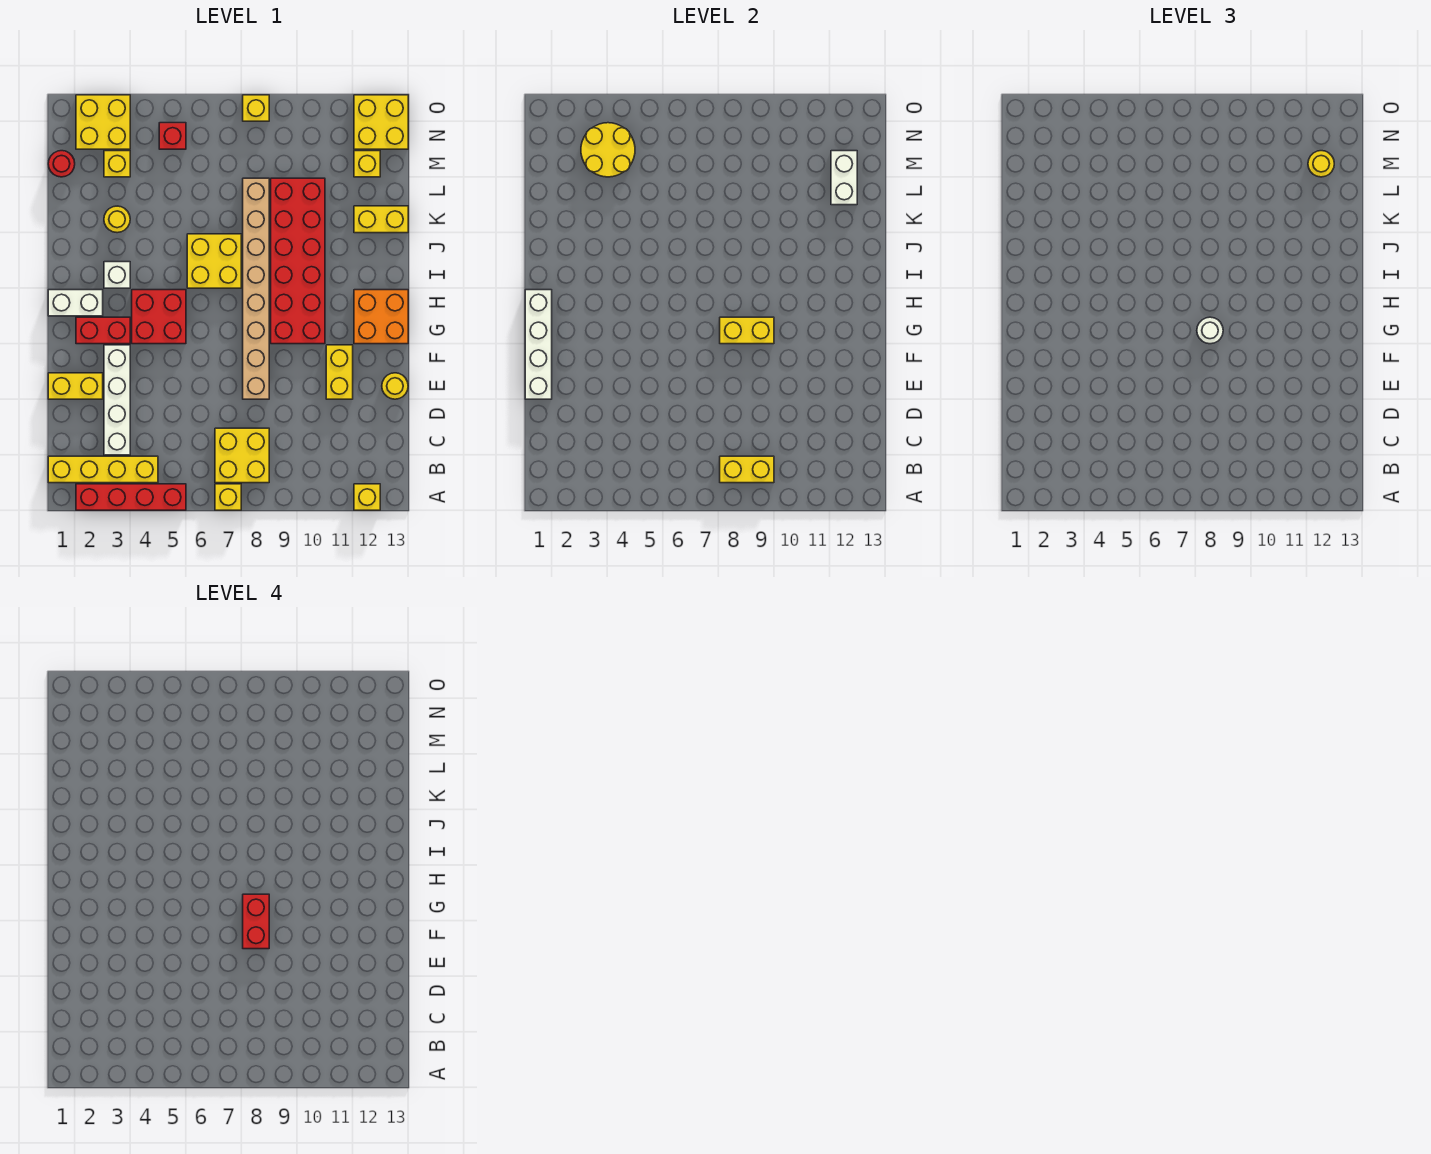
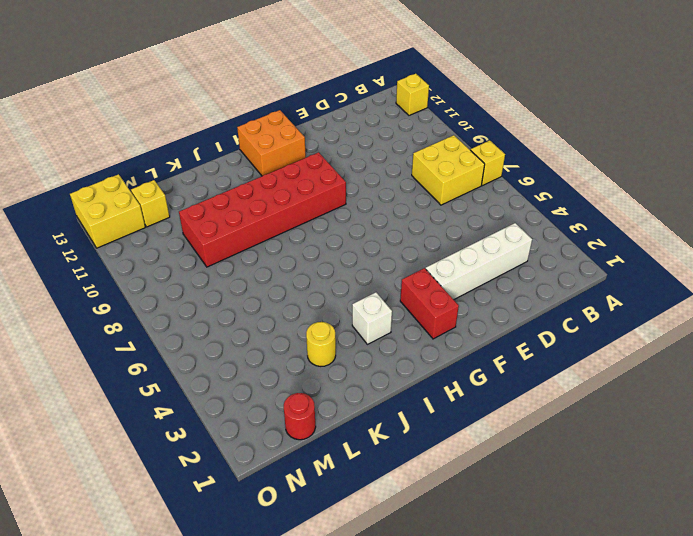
none -> red brick A2:A5 level 1
none -> yellow brick B1:B4 level 1
none -> yellow brick E1:E2 level 1
none -> tan brick E8:L8 level 1

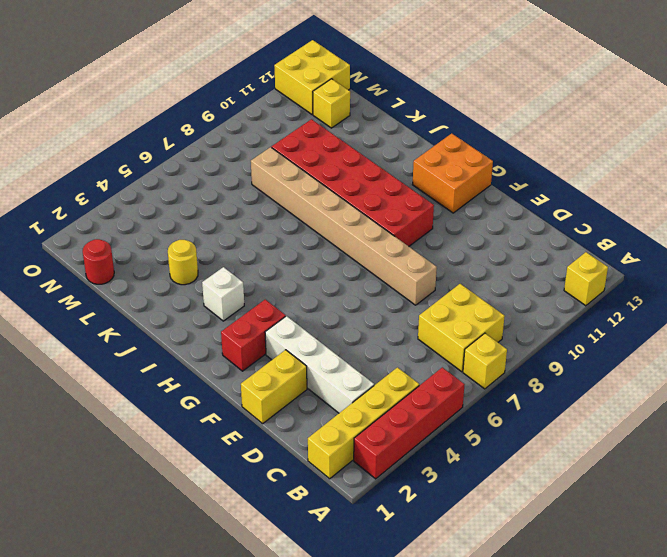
none -> yellow brick E11:F11 level 1
none -> yellow round brick E13 level 1
none -> red brick G4:H5 level 1
none -> white brick H1:H2 level 1

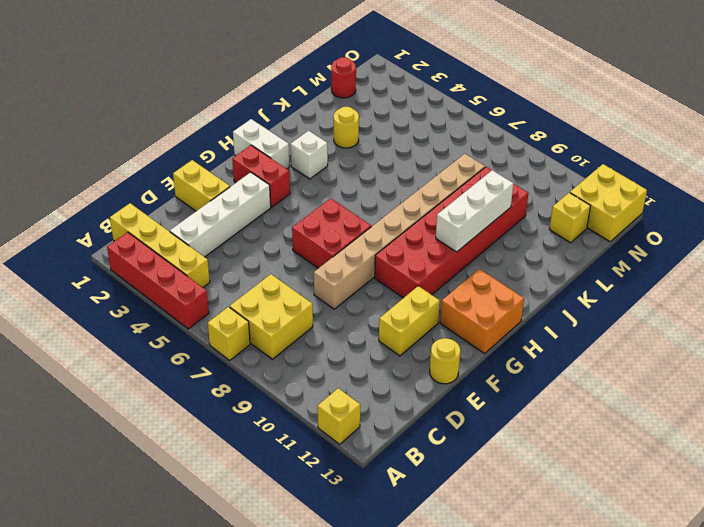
red brick F6:G7 level 1 -> red brick G4:H5 level 1
white brick I10:K10 level 2 -> none
none -> yellow brick I6:J7 level 1
none -> yellow brick K12:K13 level 1
none -> yellow brick M3 level 1
none -> yellow brick N2:O3 level 1

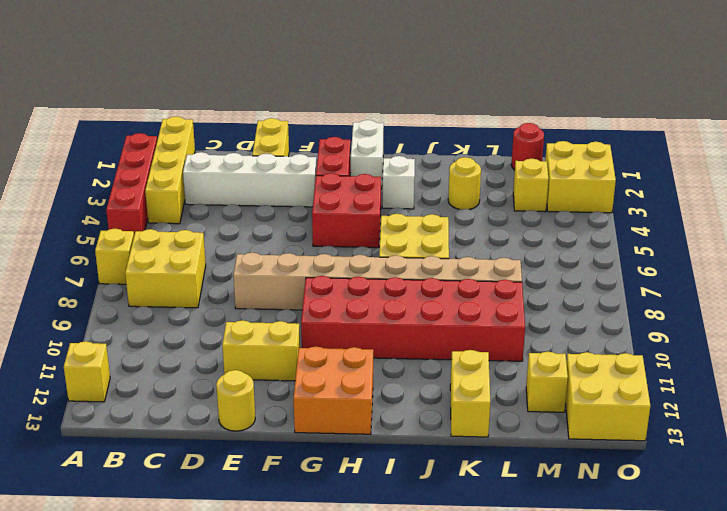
none -> red brick N5 level 1
none -> yellow brick O8 level 1
none -> yellow brick B8:B9 level 2
none -> white brick E1:H1 level 2

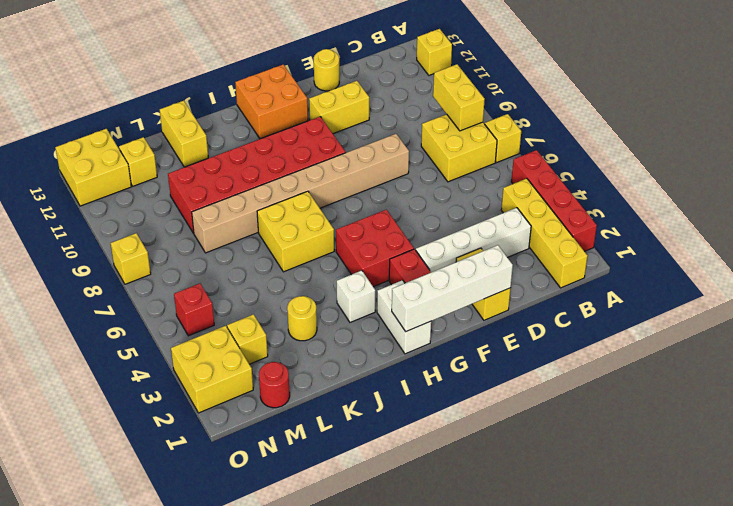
none -> yellow brick G8:G9 level 2
none -> white brick L12:M12 level 2
none -> yellow round brick M3:N4 level 2
none -> white round brick G8 level 3

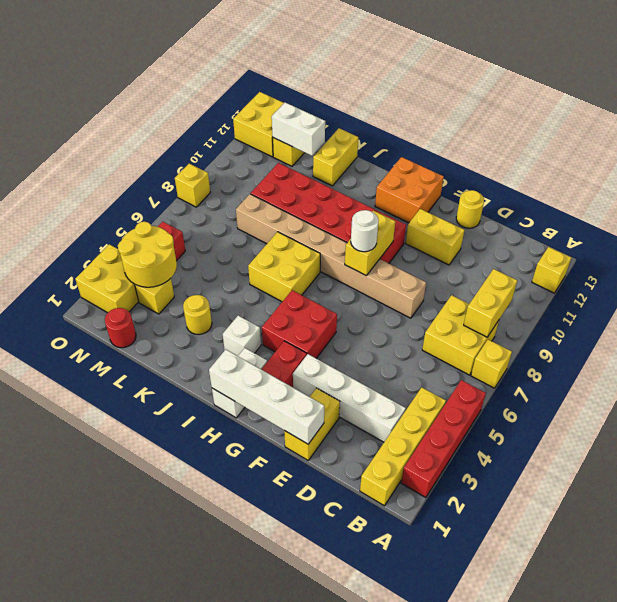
none -> yellow round brick M12 level 3
none -> red brick F8:G8 level 4

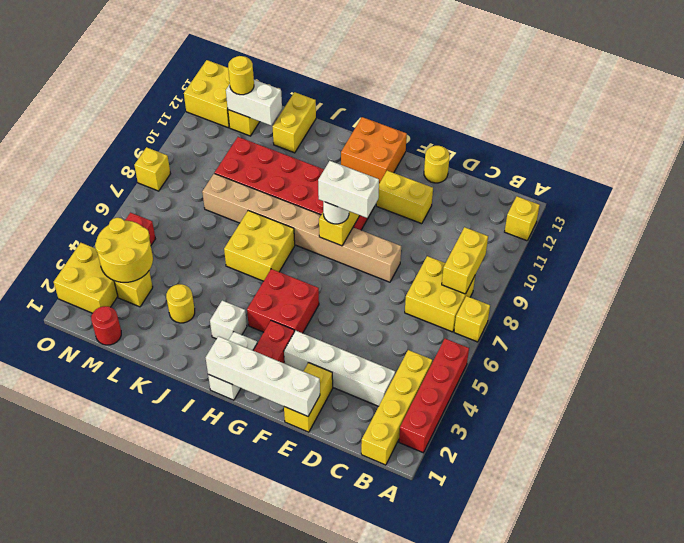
white brick F8:G8 level 4 -> red brick F8:G8 level 4

